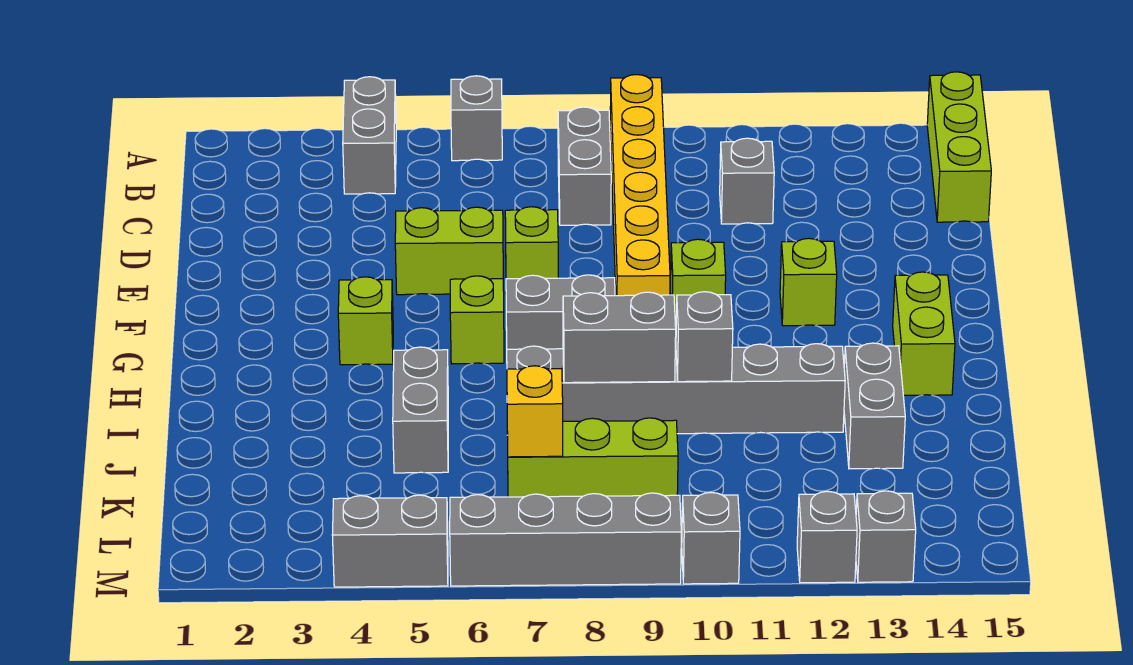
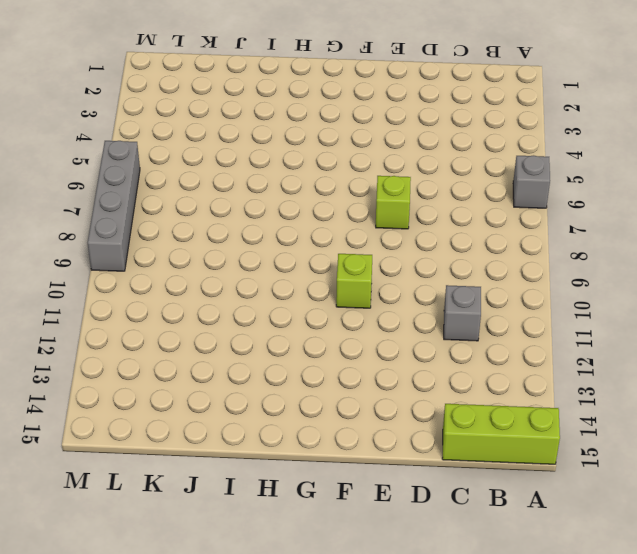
none -> grey brick A4:B4 level 1
none -> yellow brick A9:F9 level 1
none -> grey brick B8:C8 level 1

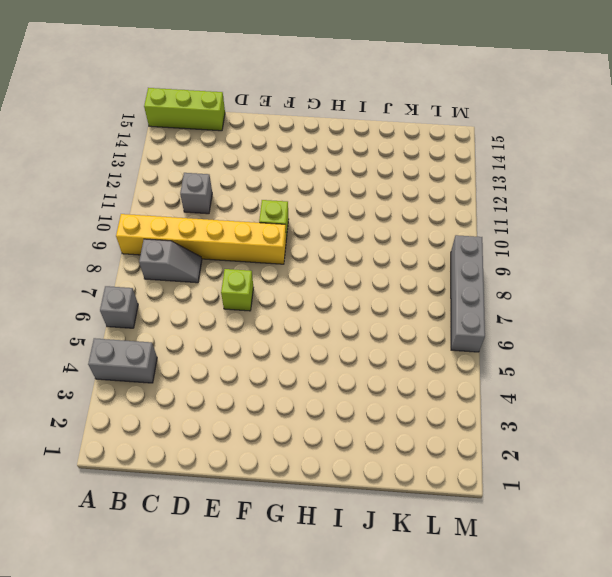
grey slope B8:C8 level 1 top B -> grey brick B8:C8 level 1
none -> lime brick E5:E6 level 1
none -> lime brick F12 level 1
none -> lime brick G4 level 1

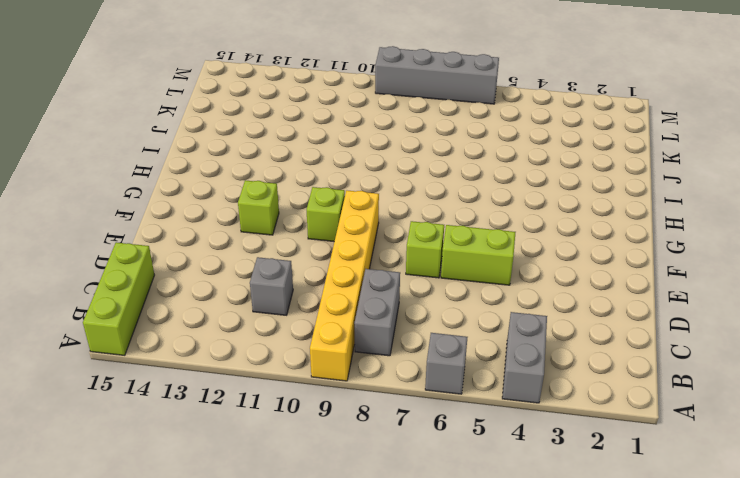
none -> lime brick G4 level 1
none -> lime brick G6 level 1
none -> grey brick G7:G8 level 1

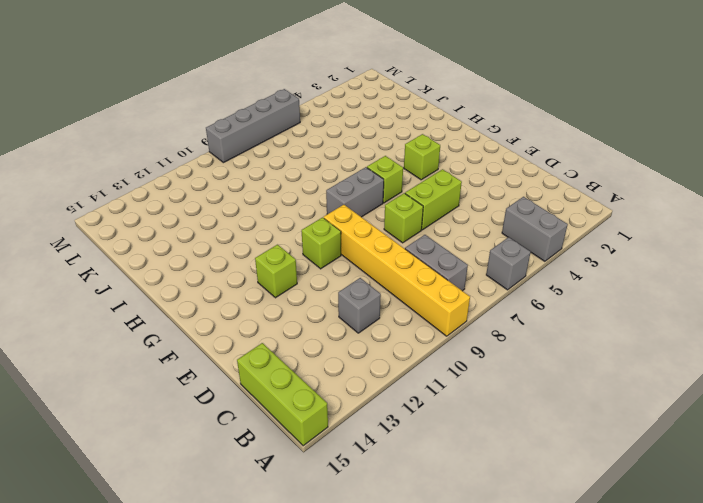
none -> lime brick G14:H14 level 1
none -> grey brick I5:J5 level 1
none -> grey brick I7:I12 level 1

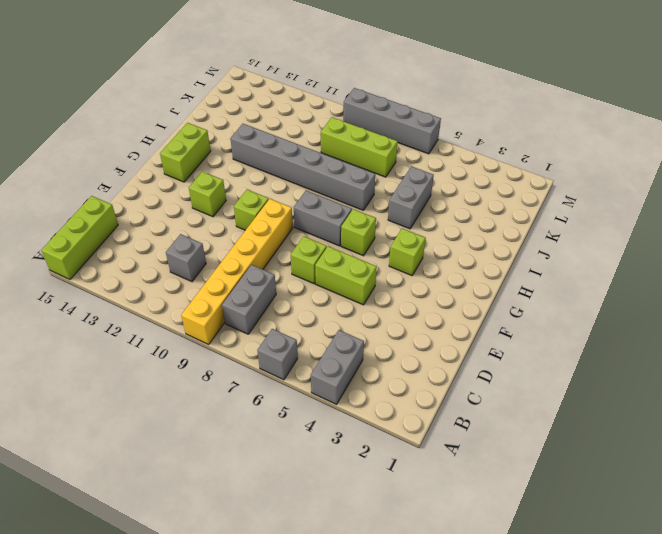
none -> grey brick I13:J13 level 1
none -> grey brick M4:M5 level 1
none -> grey brick M10 level 1

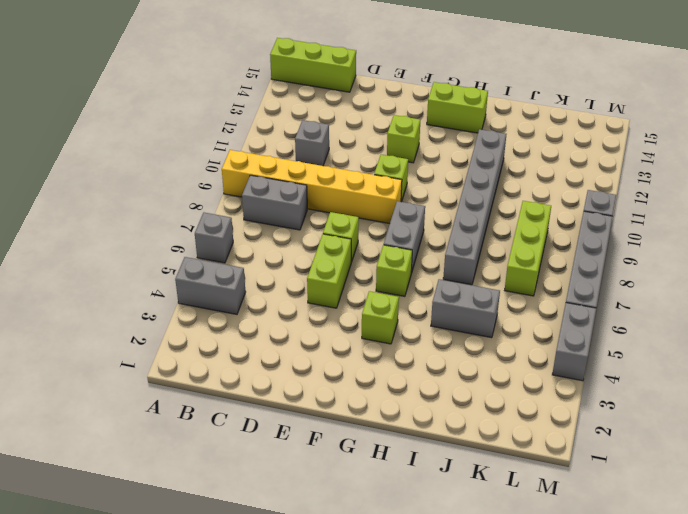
none -> grey brick I13:J13 level 1
none -> grey brick M12 level 1
none -> grey brick M13 level 1

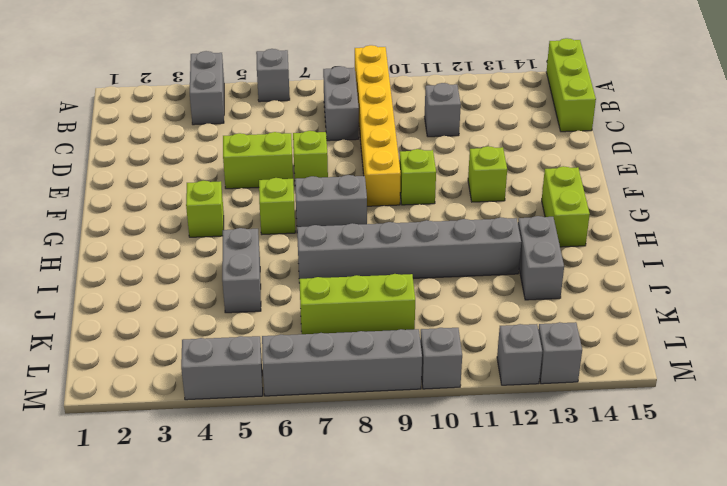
none -> grey brick I8:I9 level 2
none -> grey brick I10 level 2
none -> yellow brick K7 level 2

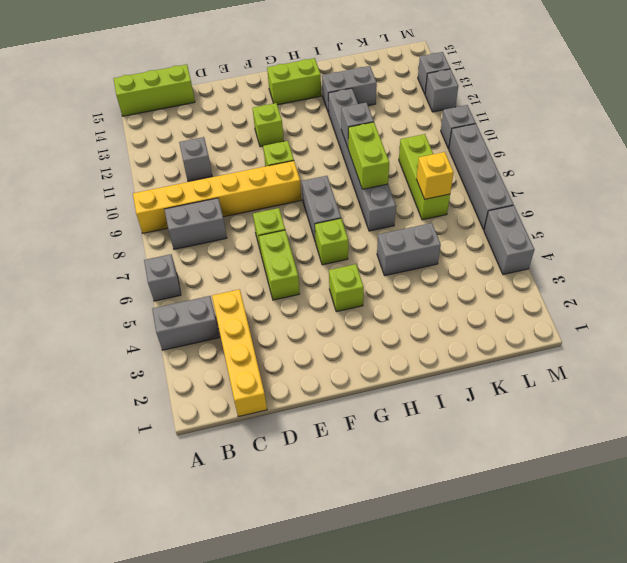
yellow brick C1:C4 level 1 -> none
lime brick I8:I9 level 2 -> grey brick I8:I9 level 2

